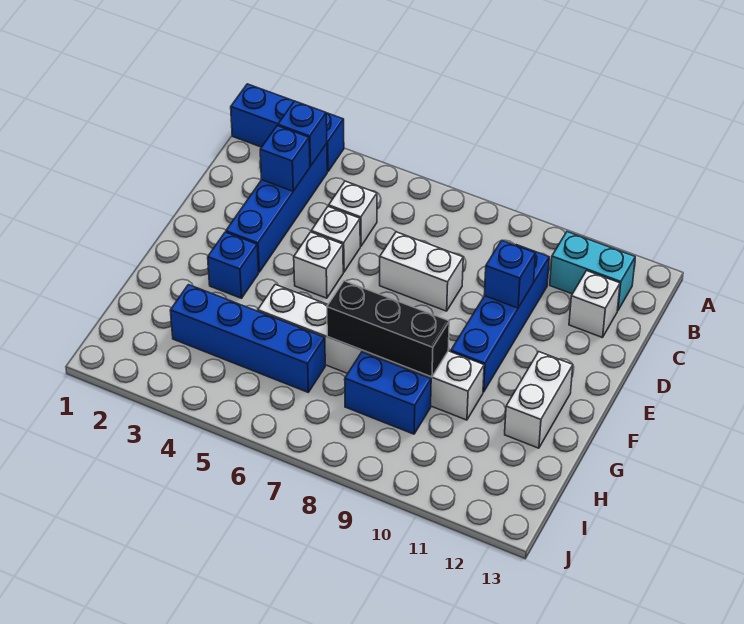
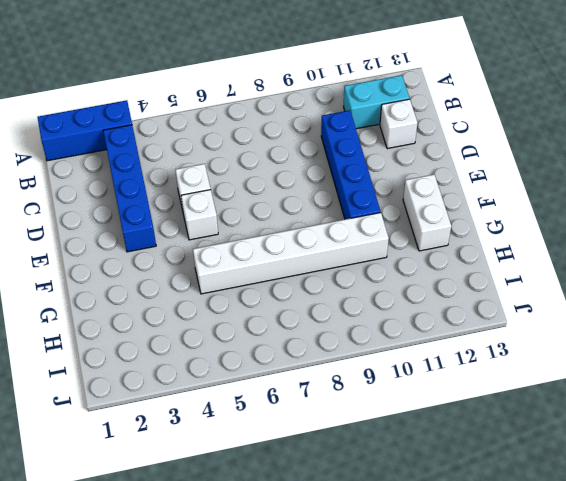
none -> white brick C5 level 1
none -> white brick D7:D8 level 1
none -> blue brick F3 level 1

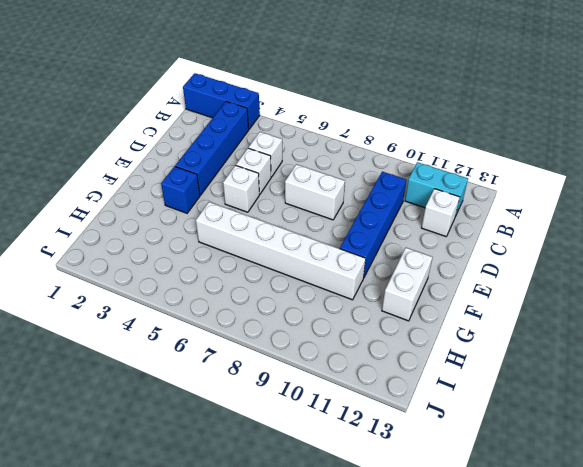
none -> blue brick H3:H6 level 1
none -> blue brick H8:H9 level 1
none -> blue brick B3 level 2

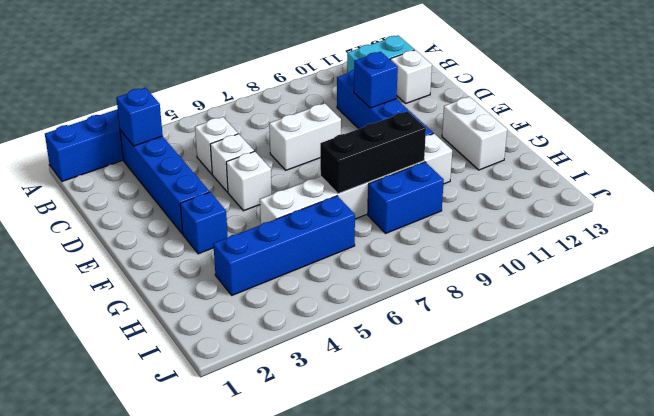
none -> blue brick C3 level 2

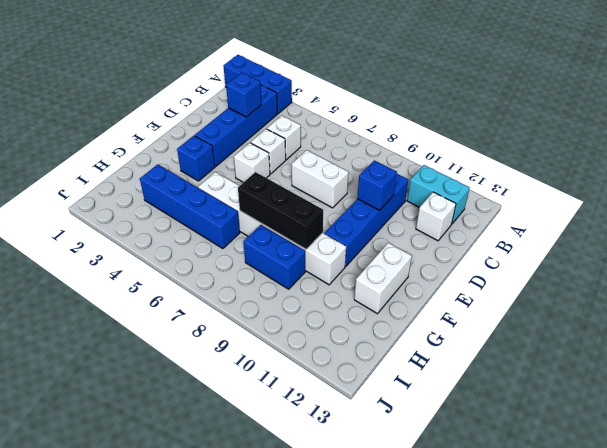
none -> blue brick B3 level 2

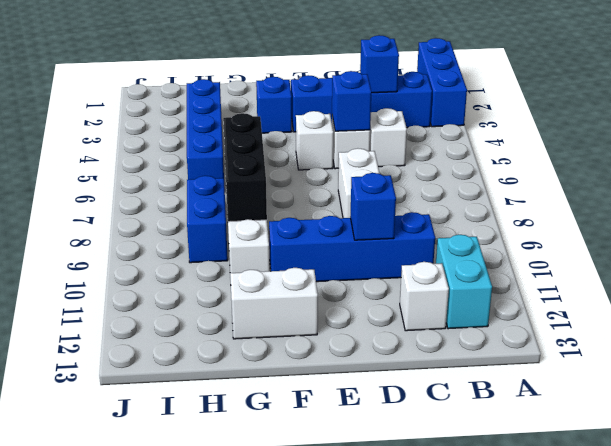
blue brick D5 level 2 -> blue brick B3 level 2

